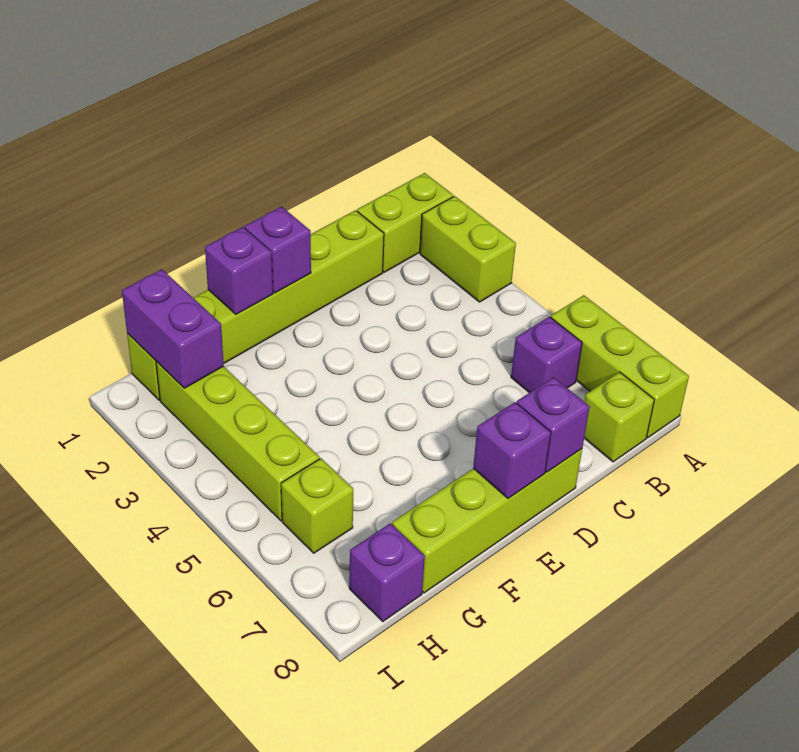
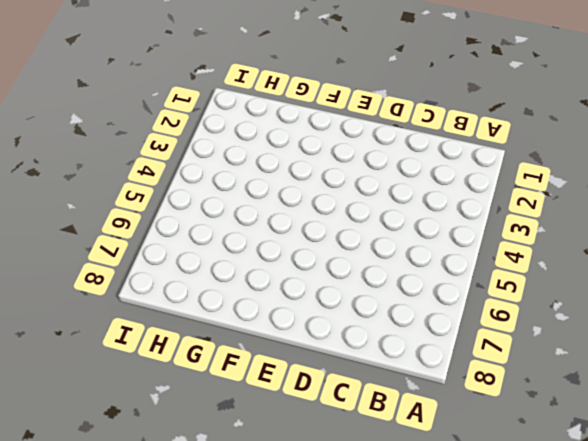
none -> lime brick A1:B1 level 1
none -> lime brick A2:A3 level 1
none -> lime brick A6:A8 level 1

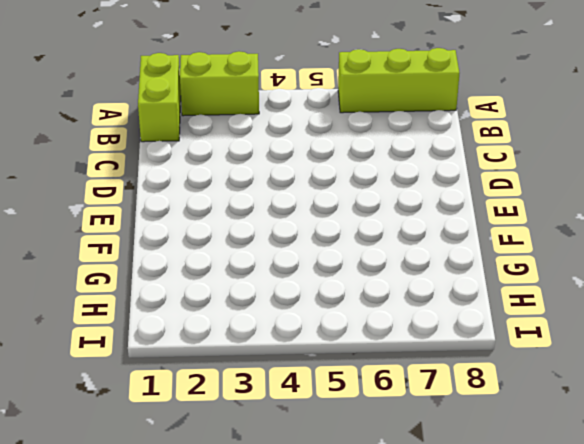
none -> purple brick B6 level 1
none -> lime brick B8 level 1
none -> lime brick C1:H1 level 1

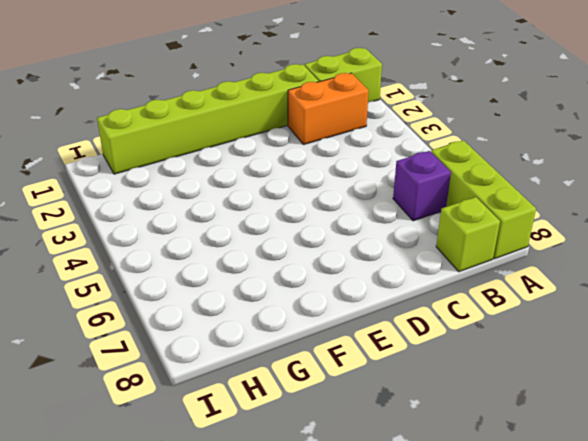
orange brick B2:C2 level 1 -> none
none -> lime brick A2:A3 level 1
none -> lime brick D8:G8 level 1
none -> lime brick H2:H5 level 1

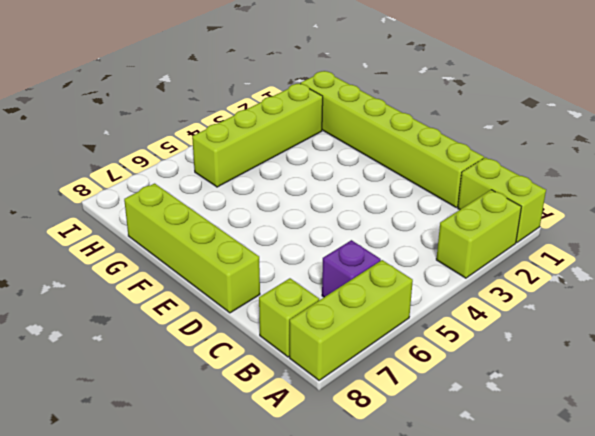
none -> lime brick H6 level 1
none -> purple brick H8 level 1
none -> purple brick D8 level 2

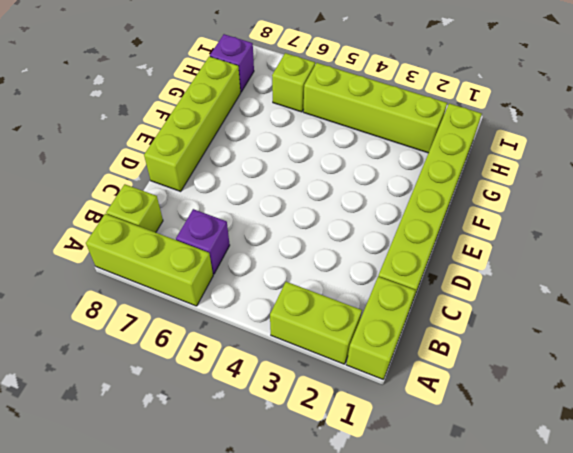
none -> purple brick D8 level 2
none -> purple brick E1 level 2
none -> purple brick E8 level 2

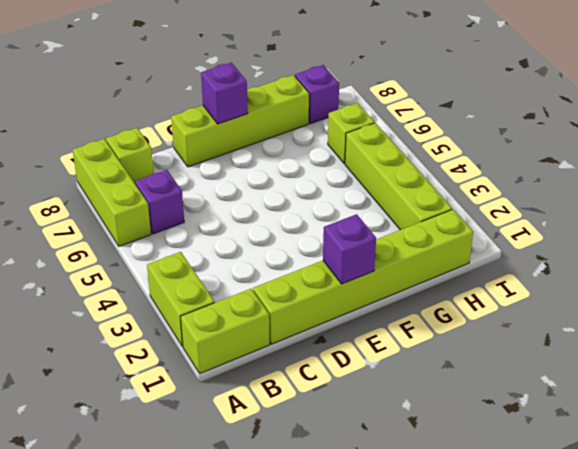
none -> purple brick D8 level 2
none -> purple brick F1 level 2
none -> purple brick H1:H2 level 2

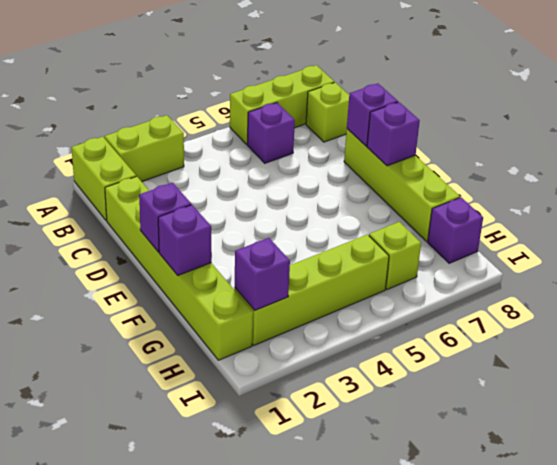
purple brick H2 level 2 -> purple brick H1:H2 level 2

